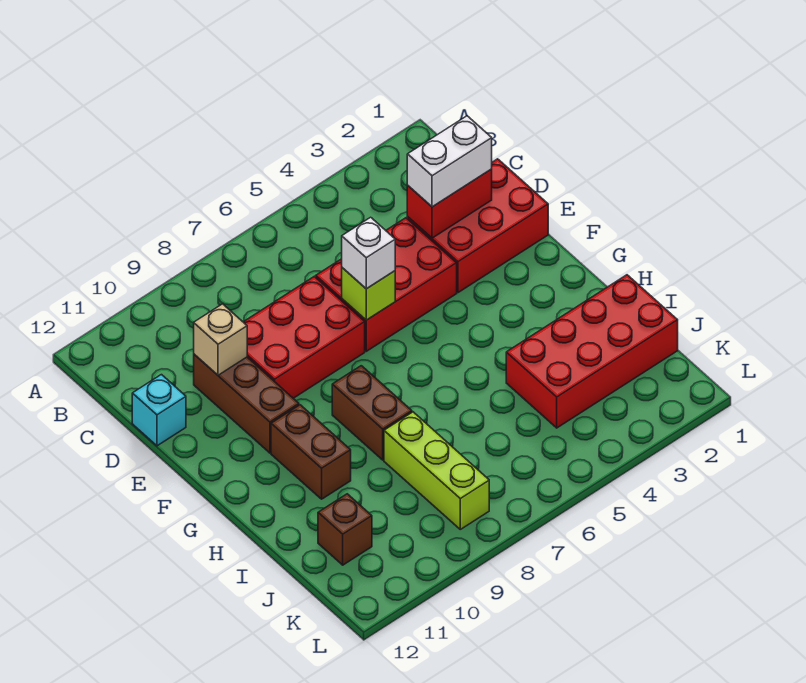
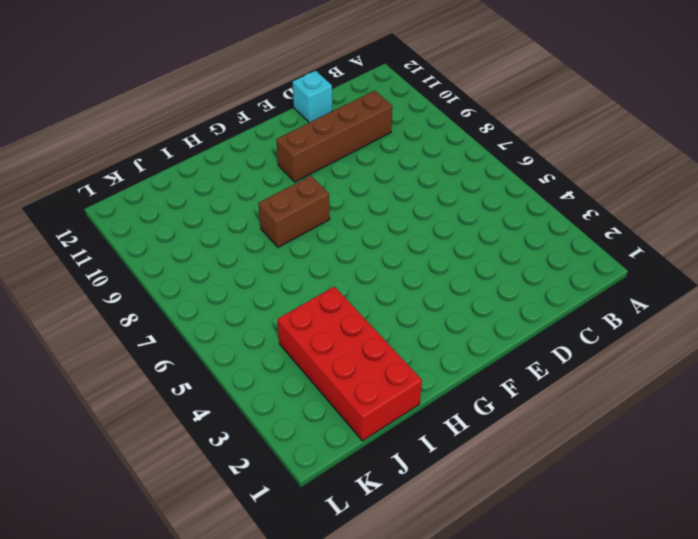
brown brick C10:F10 level 1 -> brown brick D10:F10 level 1
none -> red brick D1:E3 level 1
none -> red brick D4:E6 level 1
none -> red brick D7:E9 level 1

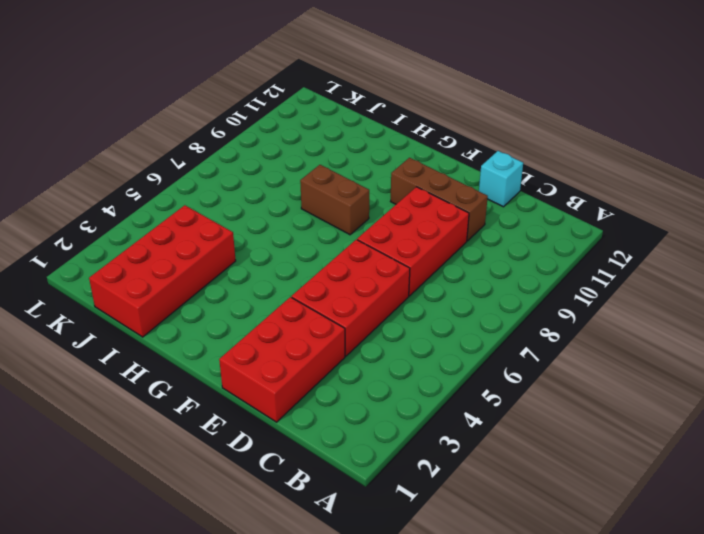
none -> brown brick G10:H10 level 1
none -> lime brick I8:K8 level 1
none -> brown brick J11 level 1

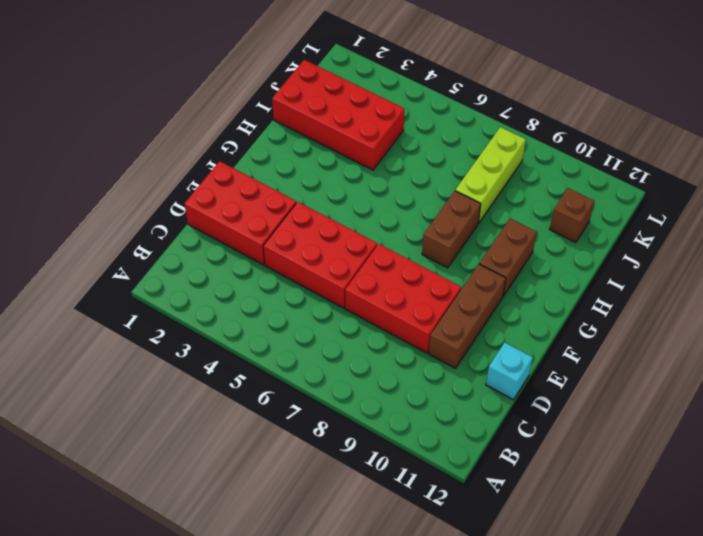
none -> red brick D2:D3 level 2
none -> tan brick D10 level 2
none -> lime brick E6 level 2

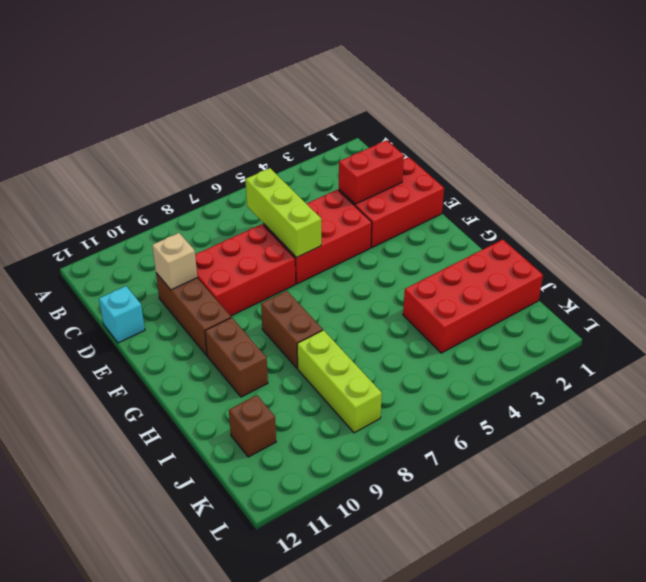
lime brick C6:E6 level 2 -> lime brick E6 level 2
none -> white brick D2:D3 level 3
none -> white brick E6 level 3

